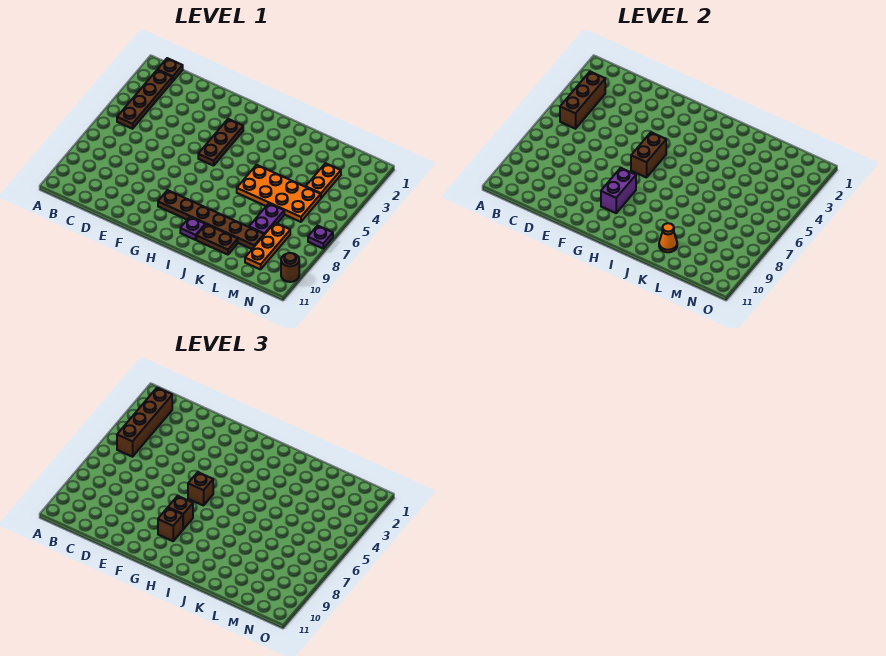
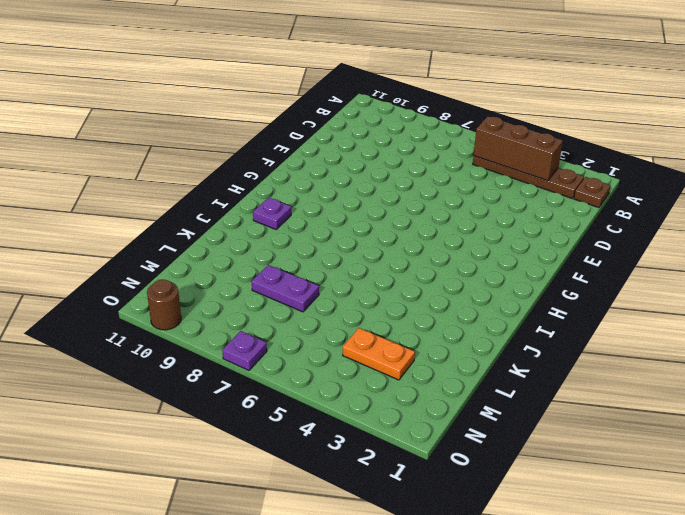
none -> brown plate G3:G5 level 1
none -> brown plate G9:L9 level 1
none -> orange plate J5:M6 level 1

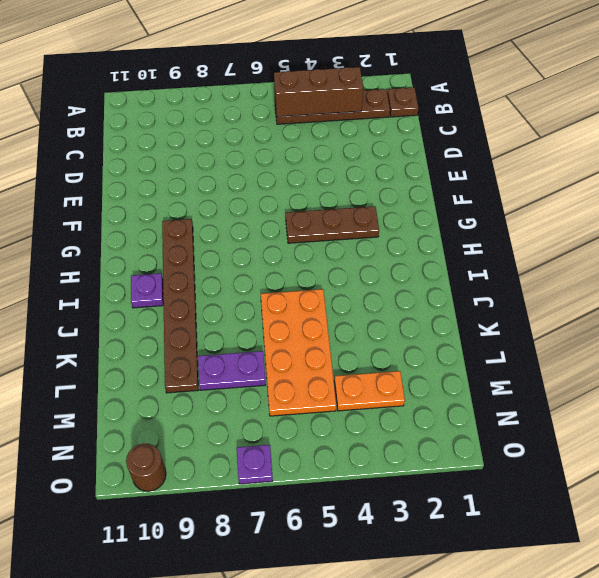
none -> brown plate J10:K10 level 1
none -> orange plate M8:M10 level 1
none -> brown brick G5:G6 level 2

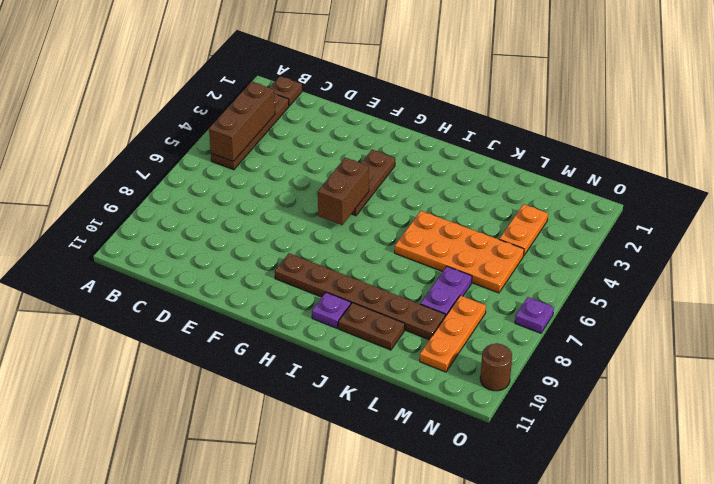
none -> purple brick G8:G9 level 2
none -> orange cone K10 level 2
none -> brown brick B2:B5 level 3

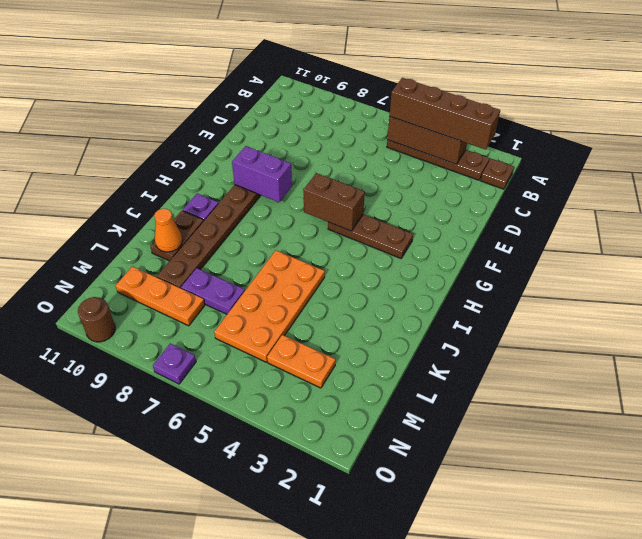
none -> brown brick G6 level 3
none -> brown brick G8 level 3
none -> brown brick G9 level 3

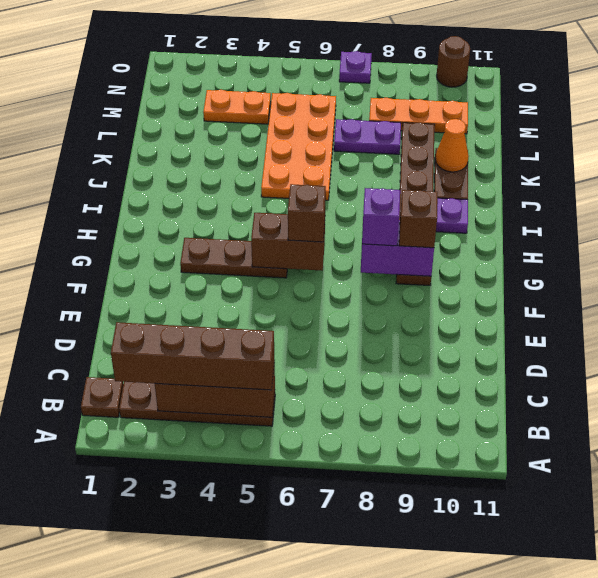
purple brick G8 level 3 -> brown brick G8 level 3

